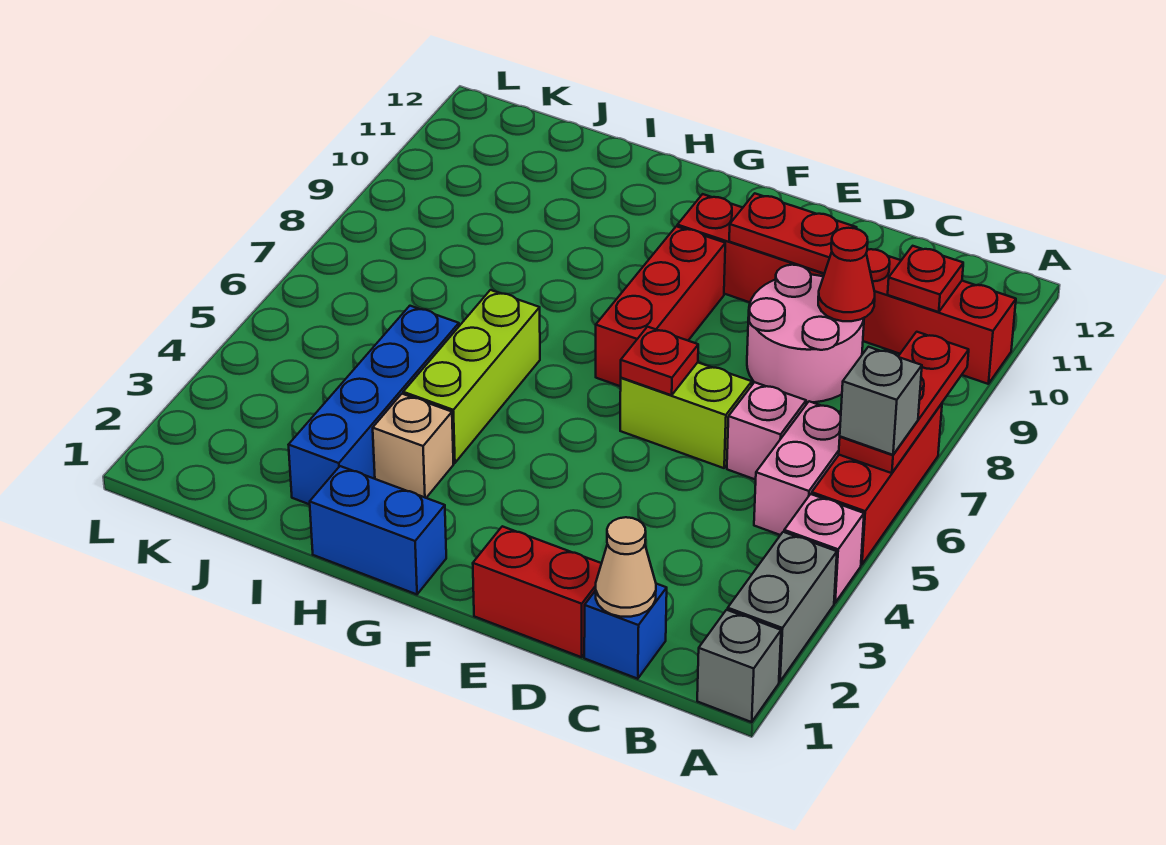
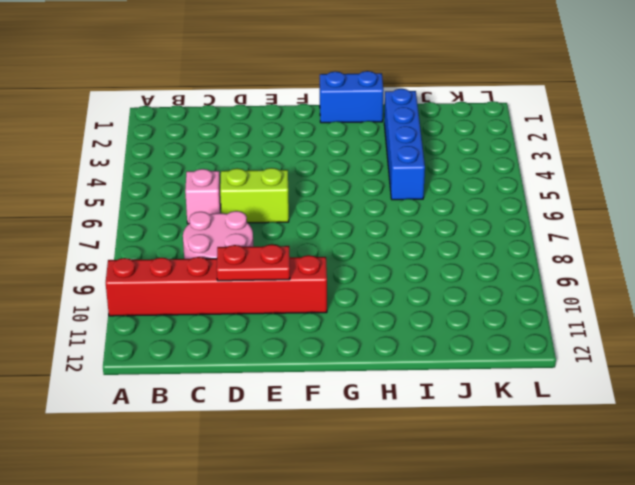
none -> grey brick A1 level 1
none -> grey brick A2:A3 level 1
none -> pink brick A4 level 1

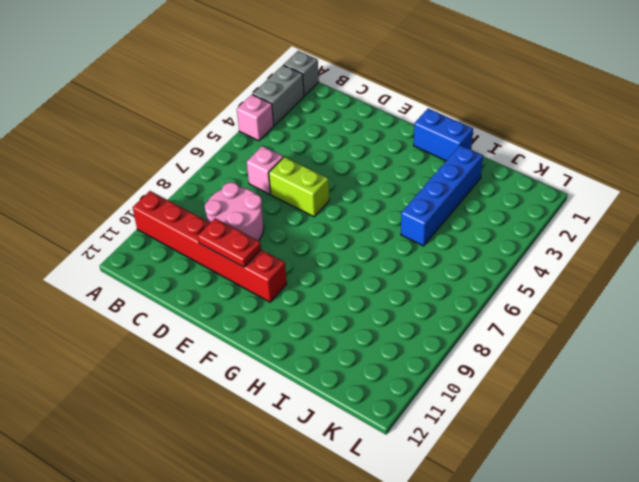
none -> red brick A5:A7 level 1
none -> pink brick B5:B6 level 1
none -> blue brick C1 level 1

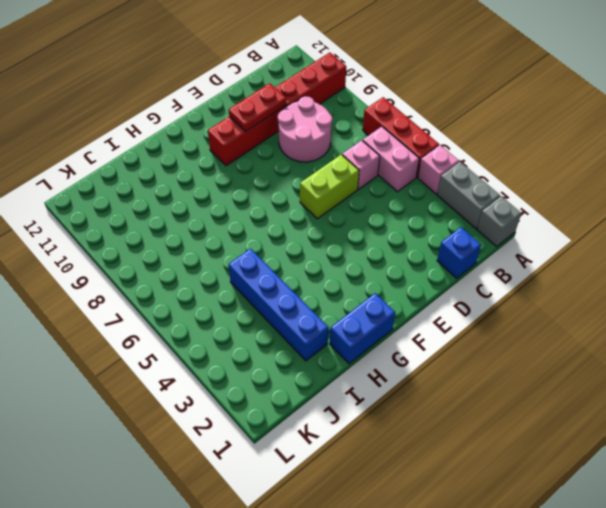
none -> red brick D1:E1 level 1
none -> red brick F7:F9 level 1
none -> tan brick H3 level 1

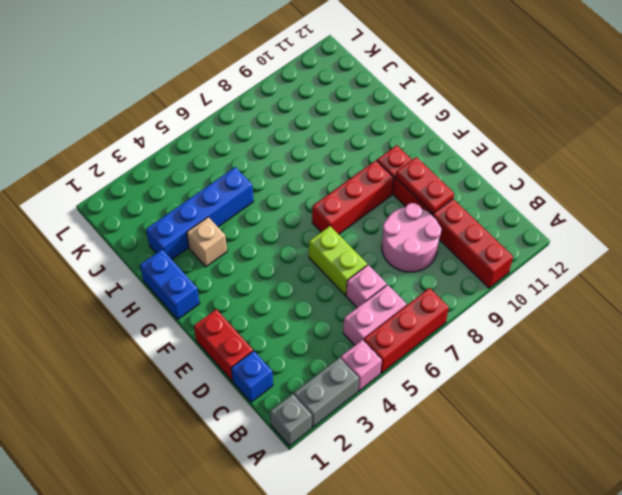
none -> lime brick H4:H6 level 1
none -> red plate A6:A8 level 2
none -> red plate B10 level 2

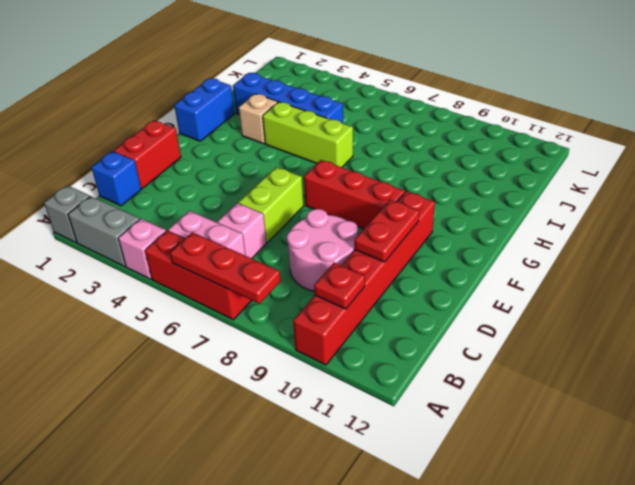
none -> tan cone C1 level 2
none -> red cone C9 level 2
none -> red plate E6 level 2

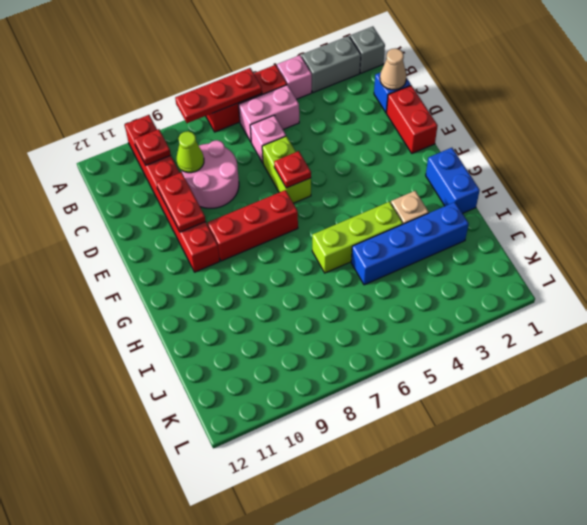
lime cone C9 level 2 -> red cone C9 level 2
none -> grey brick A6 level 3

